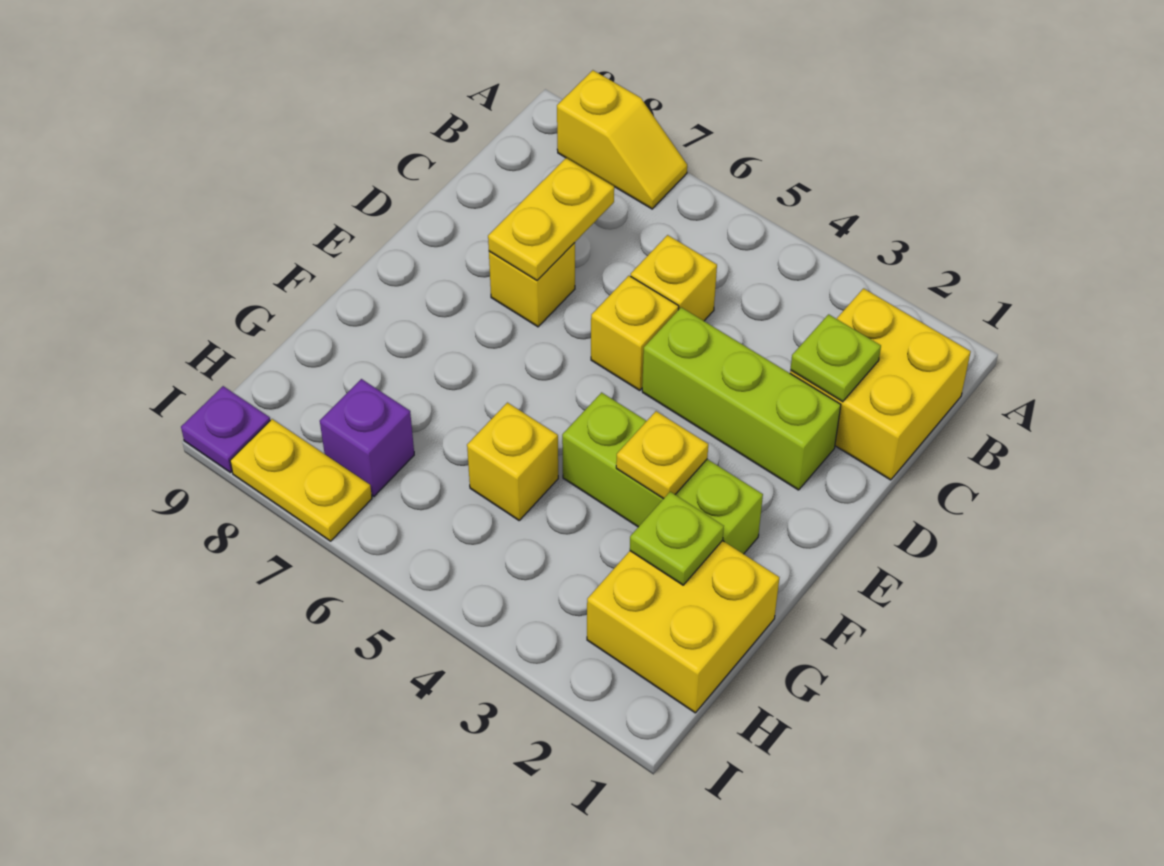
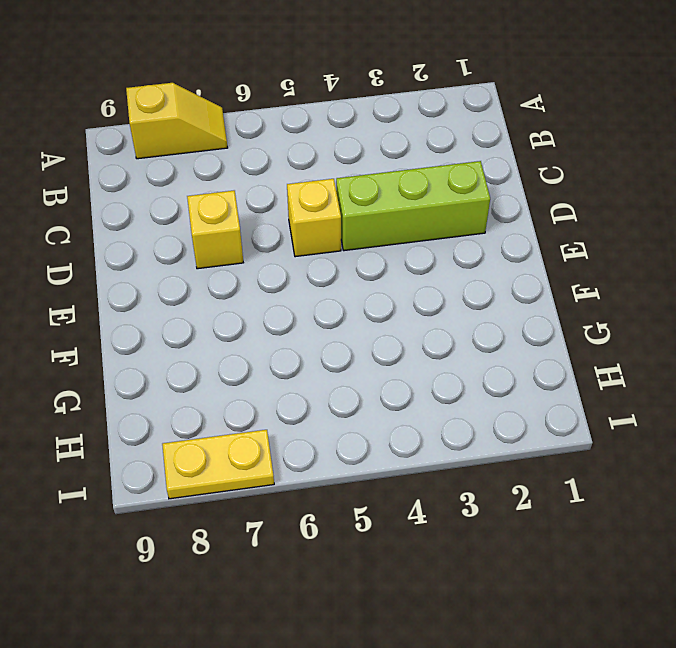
none -> yellow brick B1:C2 level 1
none -> yellow brick C5 level 1
none -> lime brick F2:F4 level 1

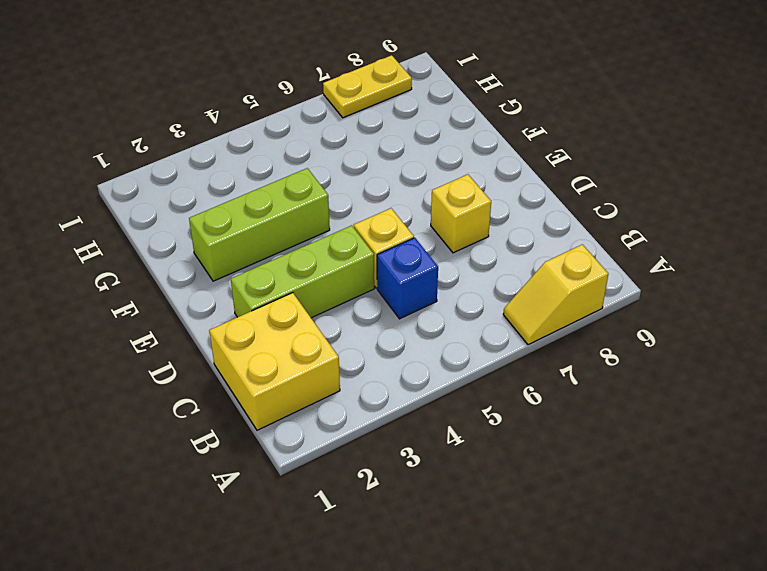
blue brick C5 level 1 -> yellow brick C5 level 1
none -> yellow brick G1:H2 level 1
none -> yellow brick G5 level 1
none -> purple brick H7 level 1

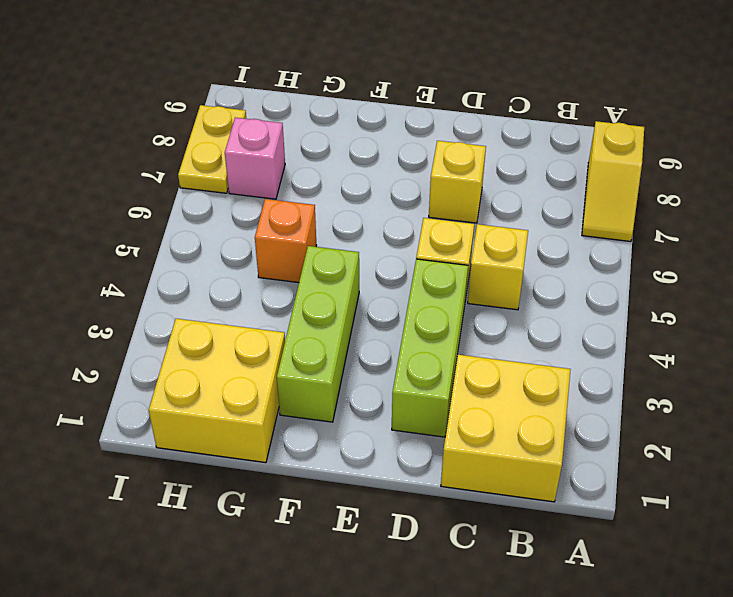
orange brick G5 level 1 -> yellow brick G5 level 1
pink brick H7 level 1 -> purple brick H7 level 1
none -> purple plate I9 level 1
none -> lime plate C2 level 2
none -> yellow plate C7:D7 level 2

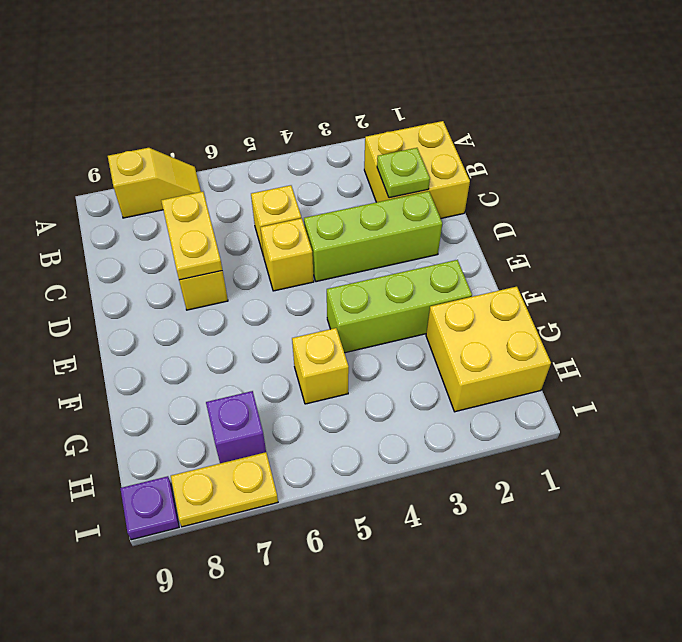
none -> yellow plate F3 level 2
none -> lime plate G2 level 2

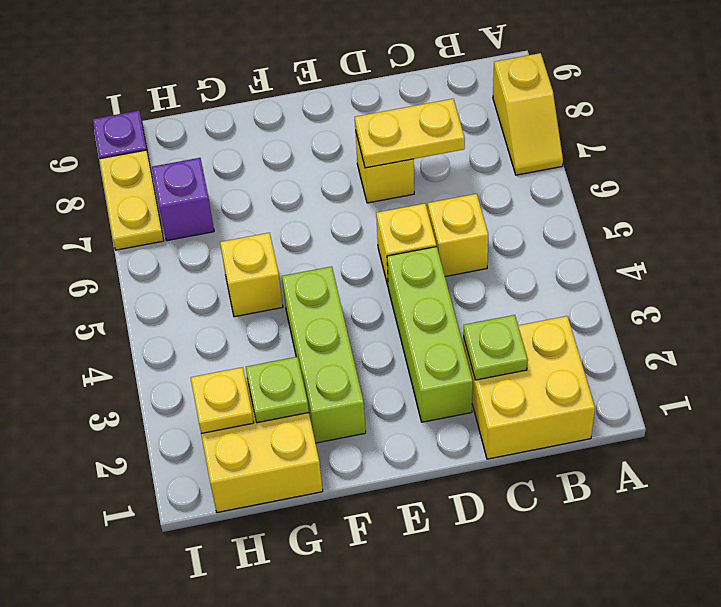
yellow plate H2 level 2 -> yellow plate F3 level 2

